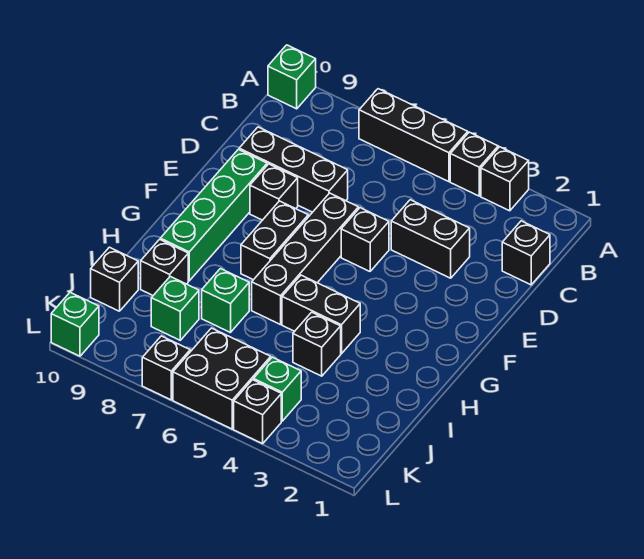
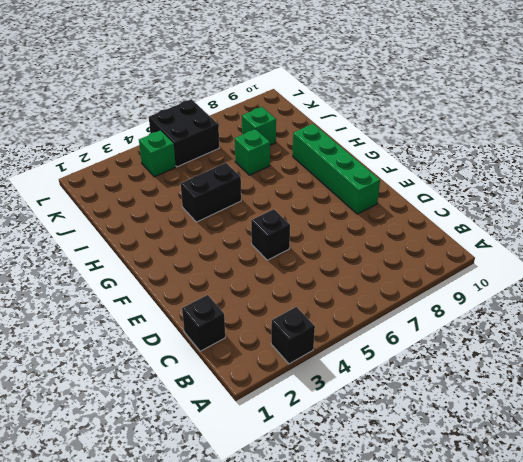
none -> black brick A4 level 1
none -> black brick A5:A7 level 1
none -> green brick A10 level 1

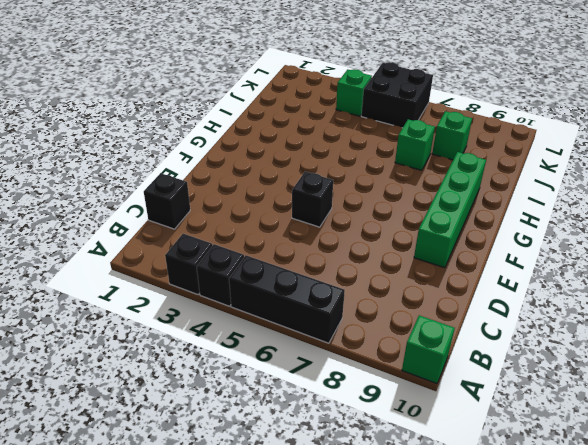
none -> black brick D3:D4 level 1
none -> black brick D7:D9 level 1
none -> black brick E6:H6 level 1

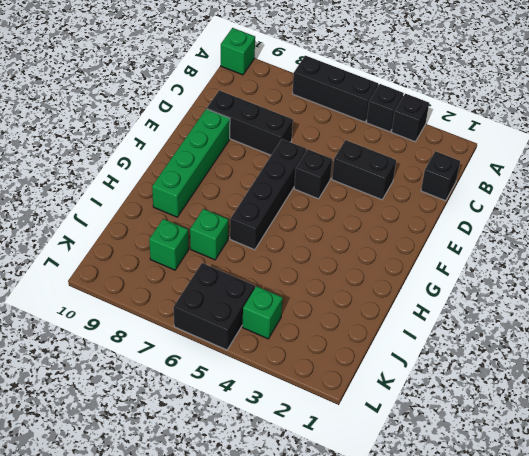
none -> black brick E8 level 1
none -> black brick F7:G7 level 1
none -> black brick H4:H5 level 1

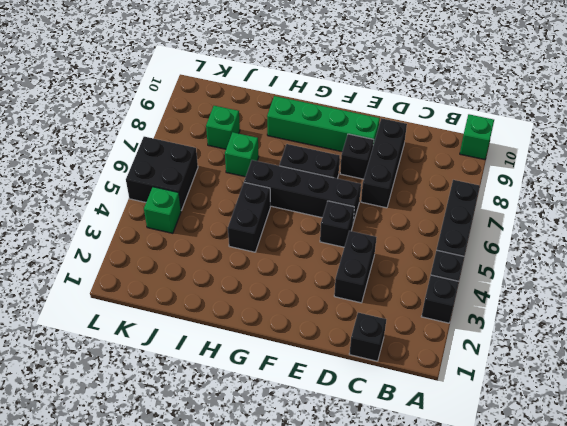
none -> black brick I4 level 1
none -> black brick I9 level 1
none -> black brick J10 level 1

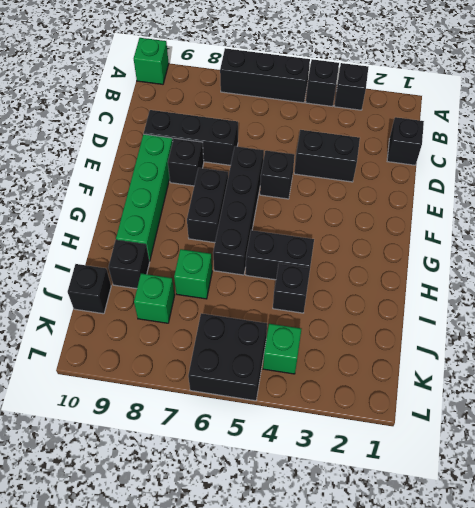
none -> black brick L4 level 1
none -> black brick L7 level 1
none -> green brick L10 level 1

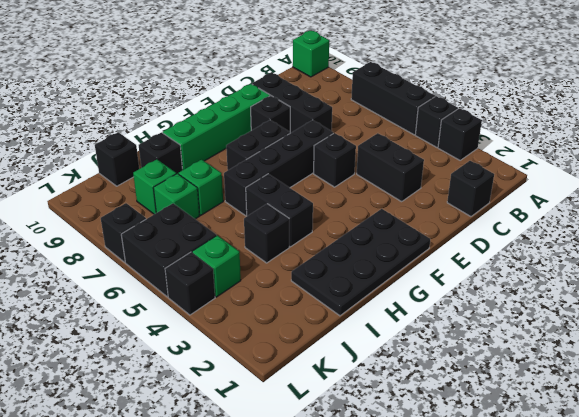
black plate F1:I2 level 1 -> none
green brick J7 level 1 -> green brick L10 level 1

